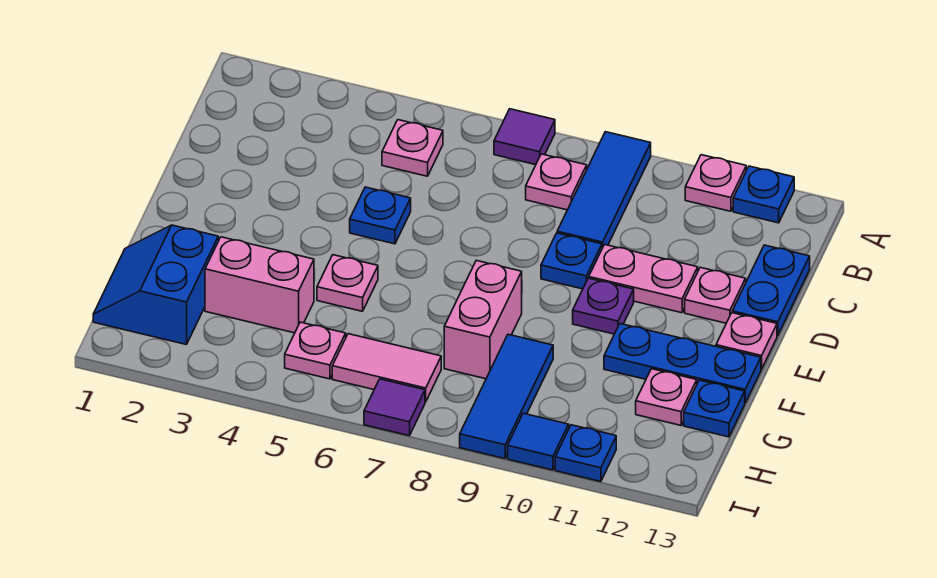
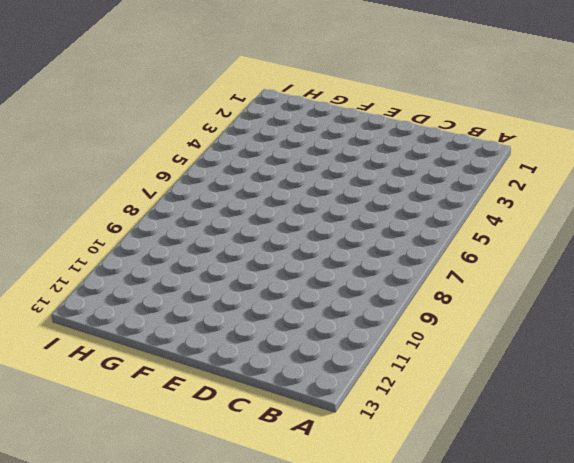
none -> purple tile A7 level 1
none -> blue tile A9:C9 level 1
none -> pink plate A11 level 1

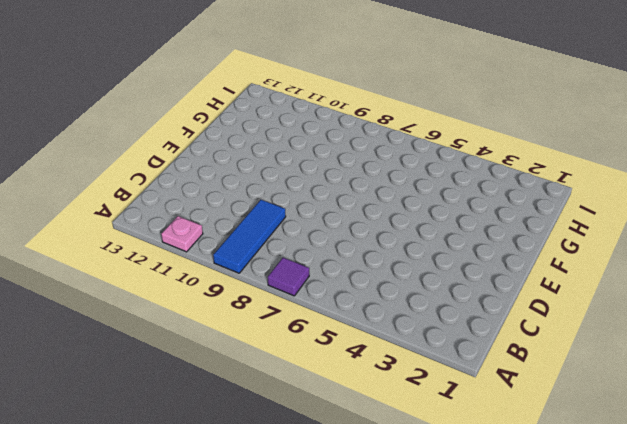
none -> blue plate A12 level 1
none -> pink plate B5 level 1
none -> pink plate B8 level 1

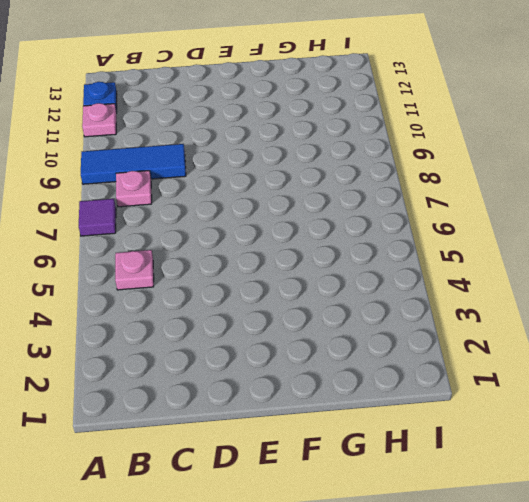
none -> blue plate C13:D13 level 1
none -> blue plate D5 level 1
none -> blue plate D9 level 1

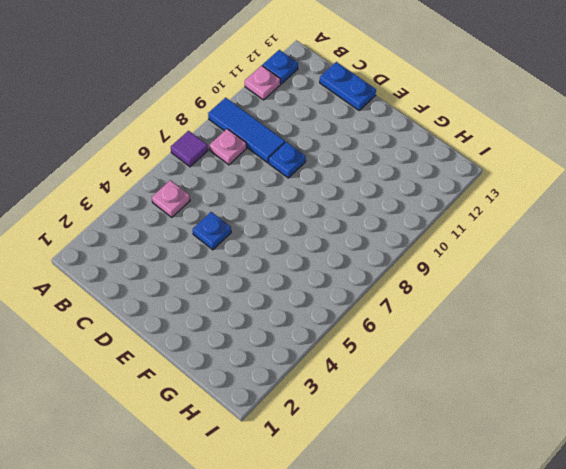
none -> pink plate D10:D11 level 1
none -> pink plate D12 level 1
none -> purple plate E10 level 1

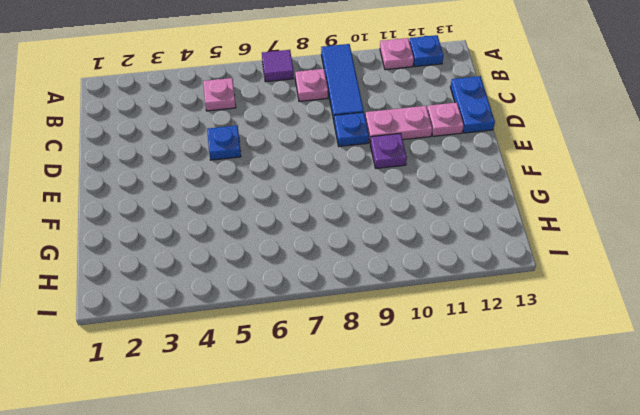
none -> pink plate E13 level 1
none -> pink plate F5 level 1
none -> pink brick F8:G8 level 1

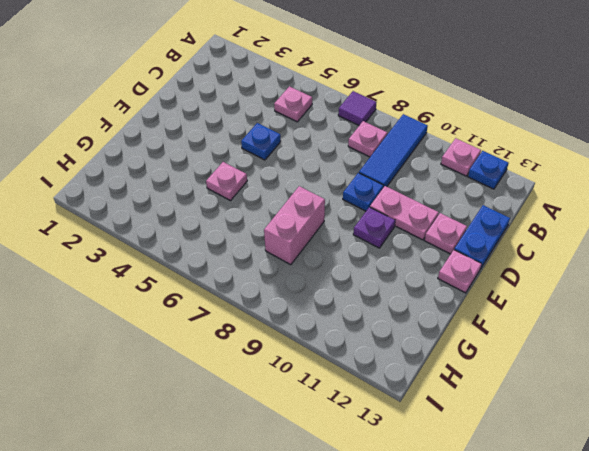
none -> blue plate F11:F13 level 1
none -> blue slope G1:H2 level 1 top 2
none -> pink brick G3:G4 level 1

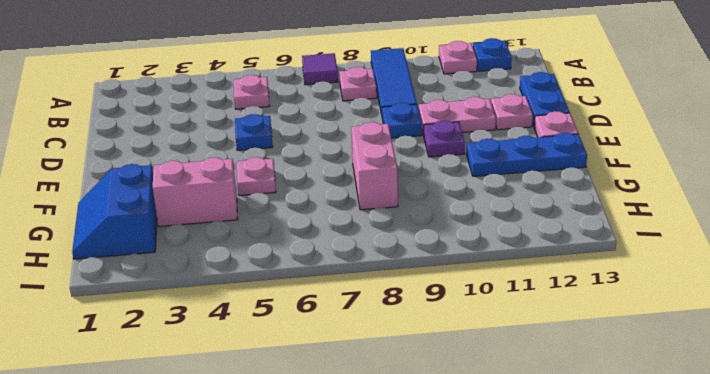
none -> blue tile G9:I9 level 1
none -> pink plate G12 level 1
none -> blue plate G13 level 1

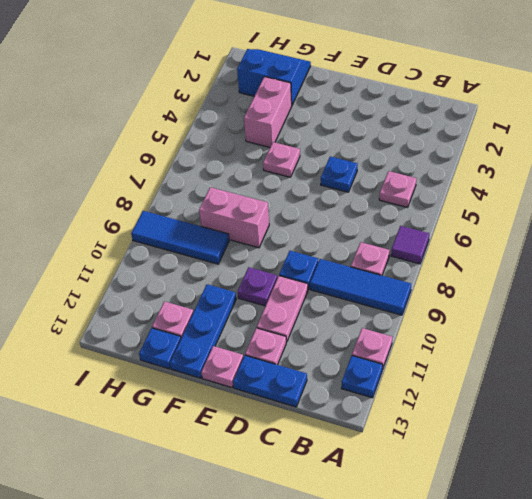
none -> pink plate H5 level 1
none -> pink tile H6:H7 level 1
none -> purple tile I7 level 1

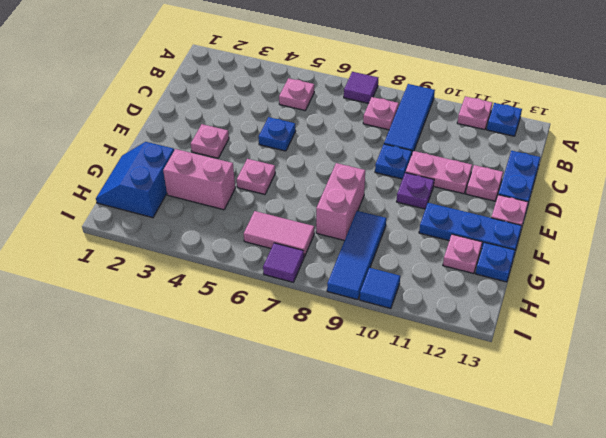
pink plate E3 level 1 -> pink plate H5 level 1
none -> blue plate I11 level 1

